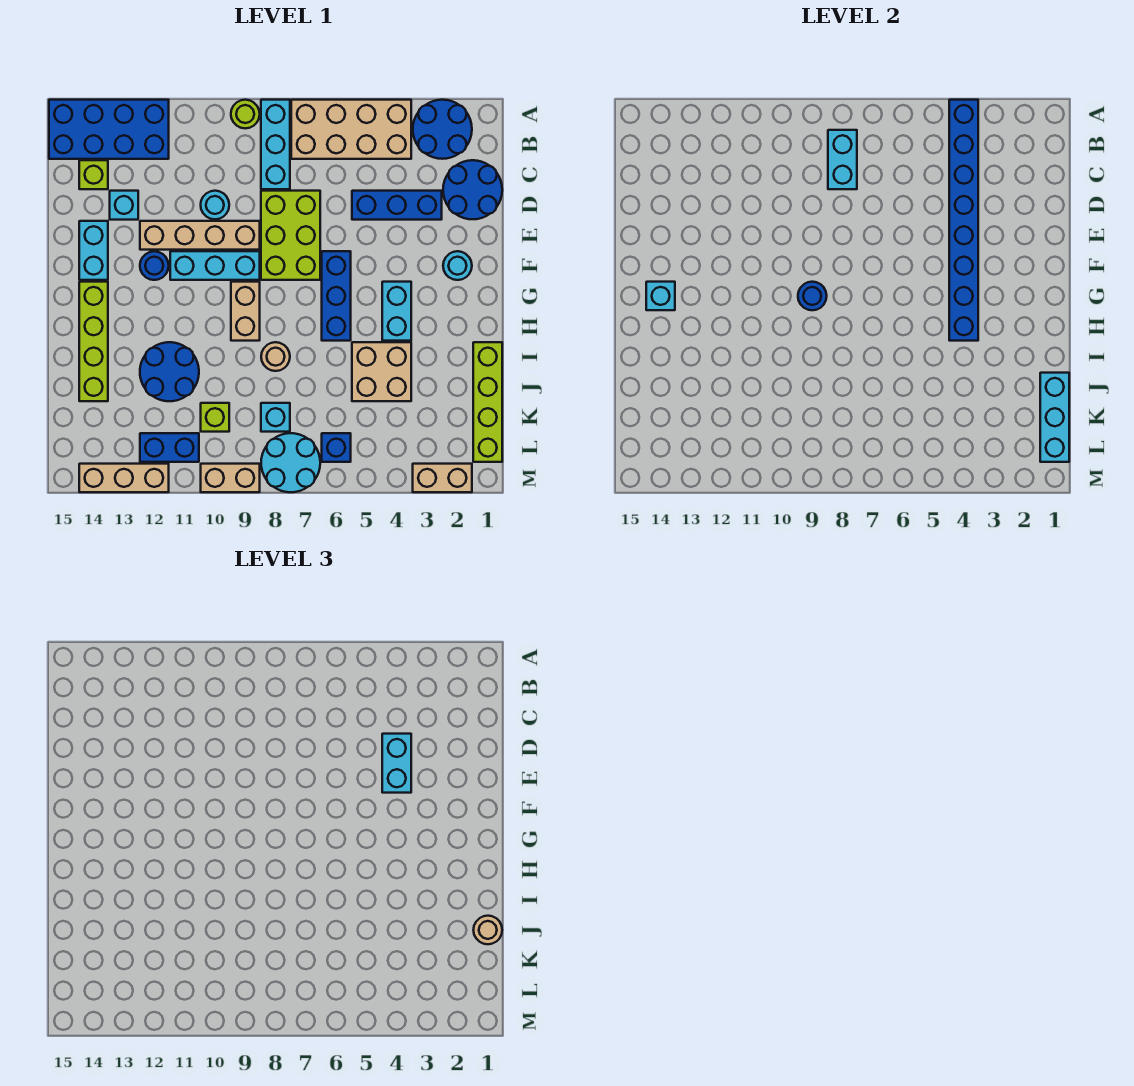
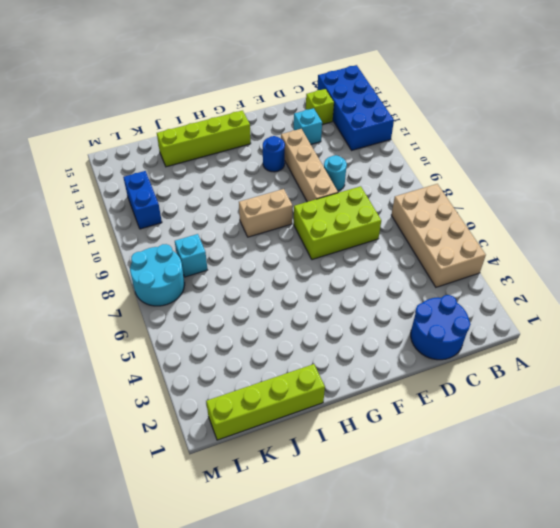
none -> blue round brick A2:B3 level 1
none -> cyan brick A8:C8 level 1
none -> lime round brick A9 level 1
none -> blue brick D3:D5 level 1

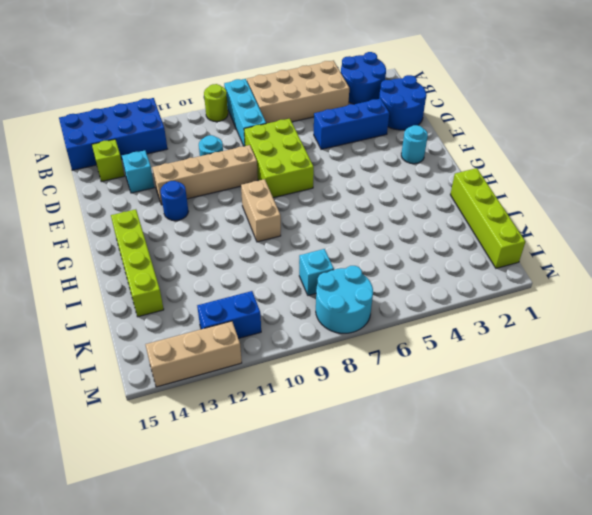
none -> cyan brick E14:F14 level 1
none -> blue brick F6:H6 level 1
none -> cyan brick F9:F11 level 1
none -> cyan brick G4:H4 level 1

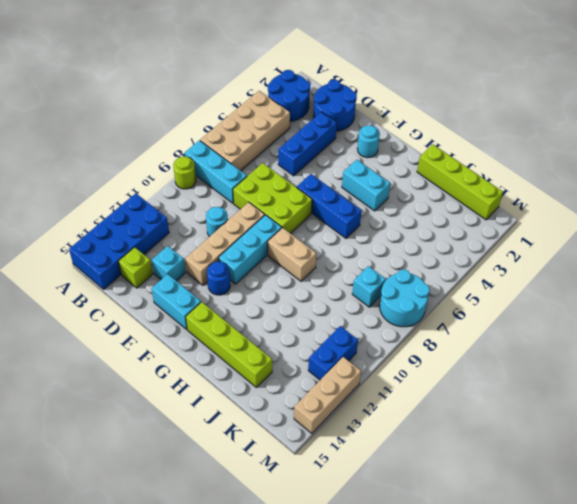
none -> tan brick I4:J5 level 1
none -> tan round brick I8 level 1
none -> blue round brick I11:J12 level 1
none -> lime brick K10 level 1

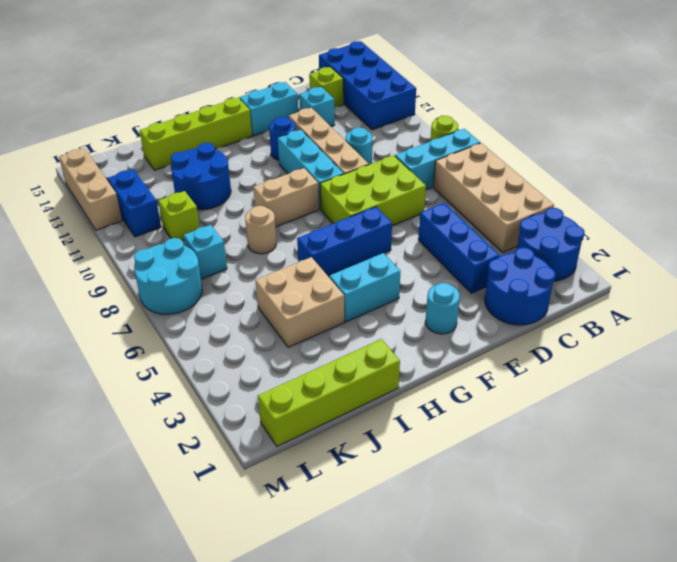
none -> blue brick L6 level 1
none -> tan brick M2:M3 level 1
none -> tan brick M9:M10 level 1
none -> blue brick A4:H4 level 2

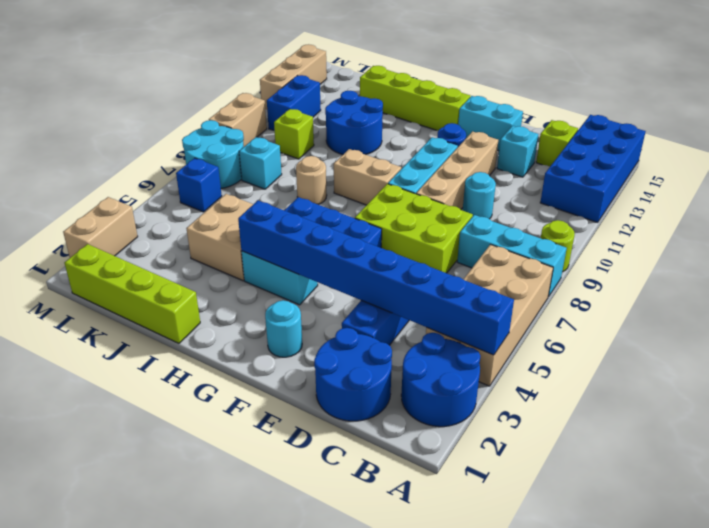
none -> cyan brick B8:C8 level 2
none -> blue round brick G9 level 2
none -> cyan brick G14 level 2
none -> cyan brick J1:L1 level 2

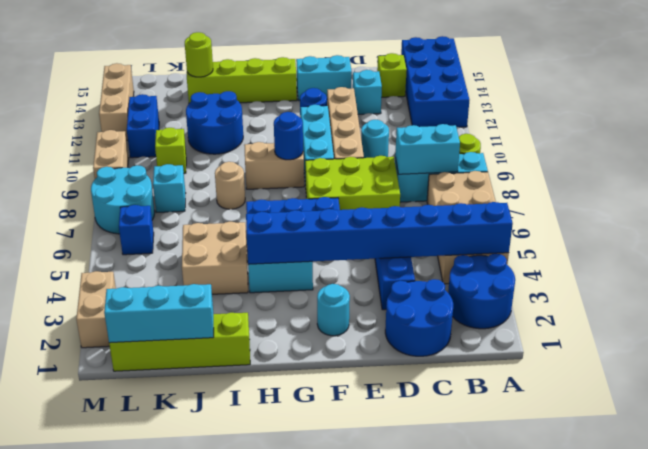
lime round brick J14 level 2 -> none
none -> cyan brick G14 level 2
none -> cyan brick D4:E4 level 3
none -> tan round brick J1 level 3

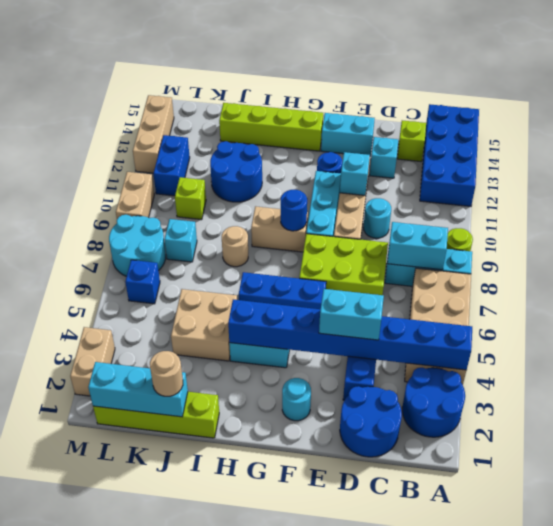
cyan brick E11 level 2 -> cyan brick G14 level 2

